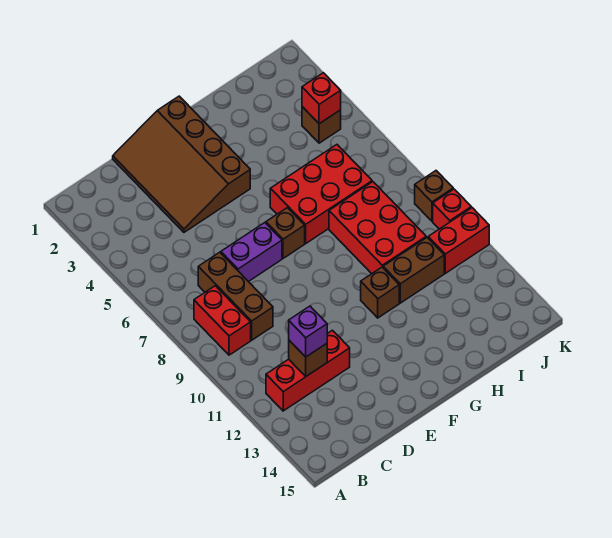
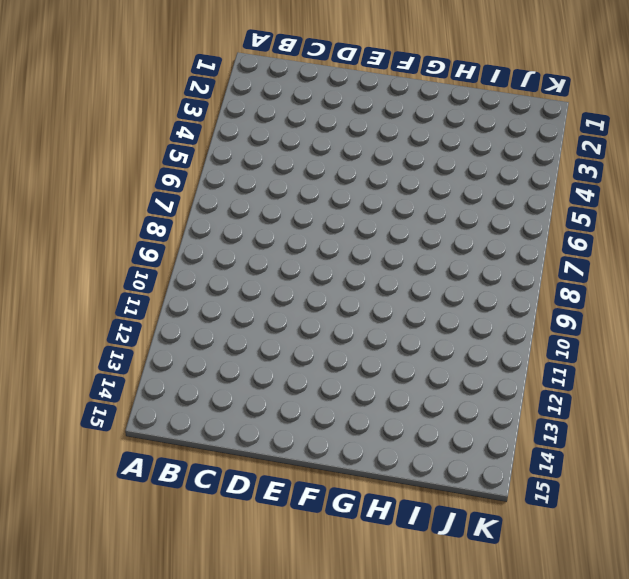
none -> red brick B8:B9 level 1
none -> red brick B12:D12 level 1
none -> brown brick C7:C9 level 1

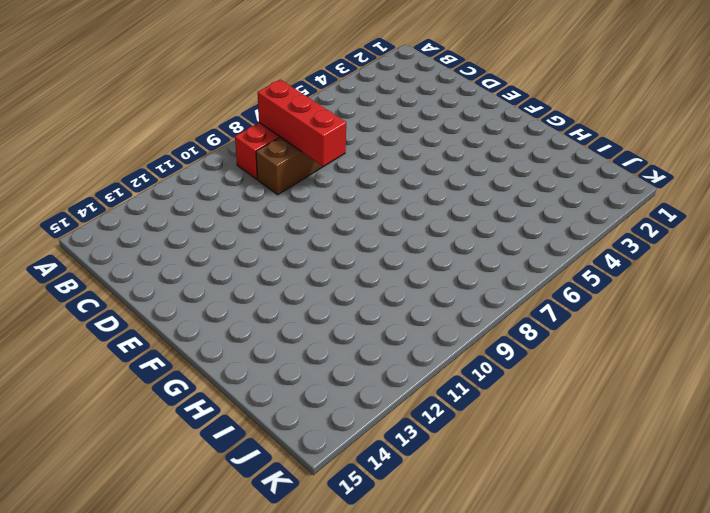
red brick B8:D8 level 2 -> red brick B12:D12 level 1
none -> brown slope D1:F4 level 1 top F
none -> purple brick D7:E7 level 1
none -> brown brick F7 level 1

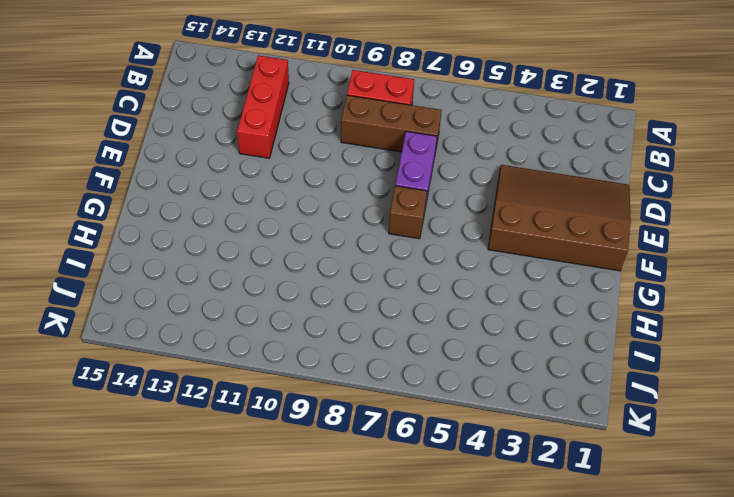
none -> red brick G6:I7 level 1
none -> brown brick G11 level 1
none -> red brick H8:I10 level 1

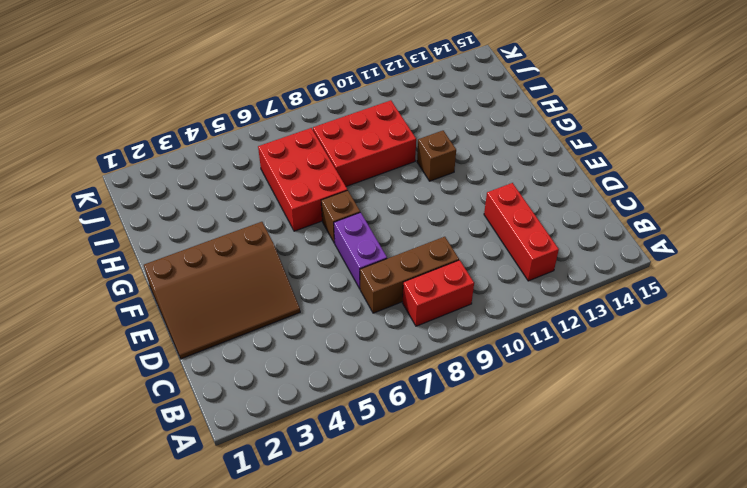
none -> brown brick H11:I11 level 1
none -> brown brick J4 level 1
none -> red brick J11:K11 level 1

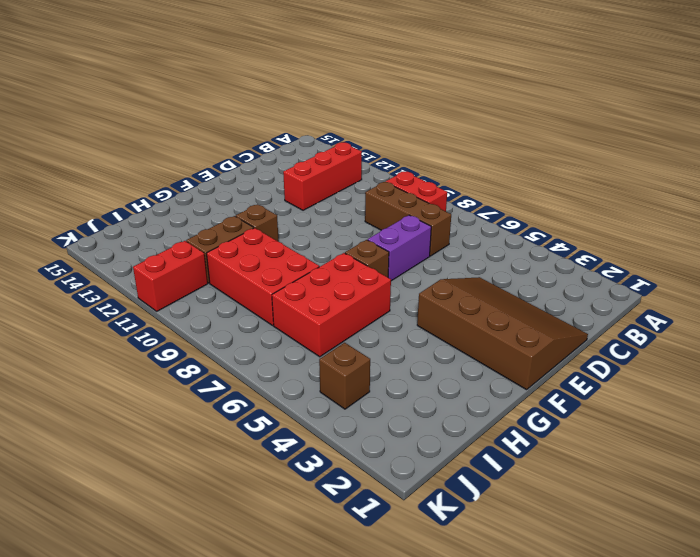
none -> brown brick K9 level 1
none -> red brick K10 level 1
none -> brown brick C12 level 2

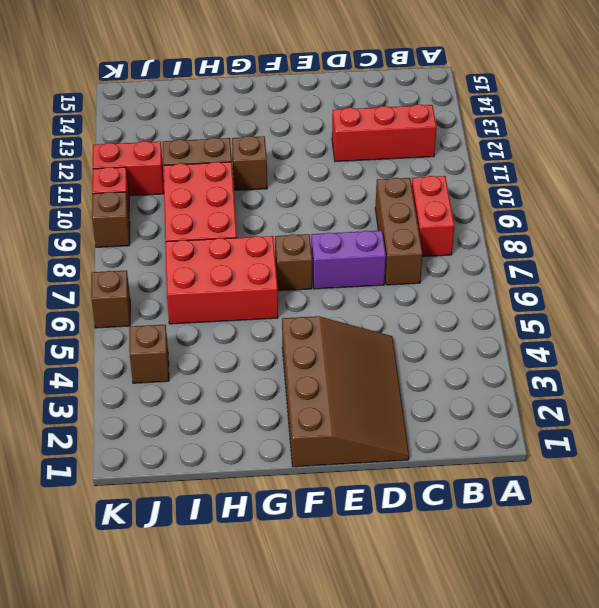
brown brick K6 level 1 -> brown brick C12 level 2
none -> red brick J4 level 2
none -> purple brick C12 level 3

